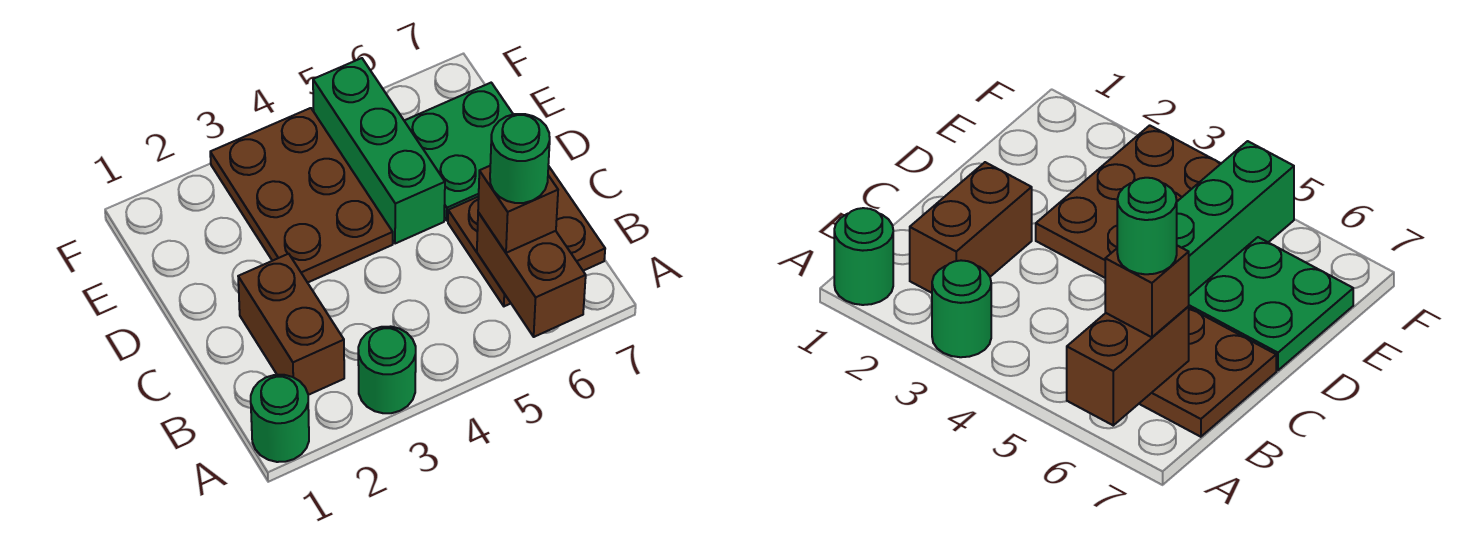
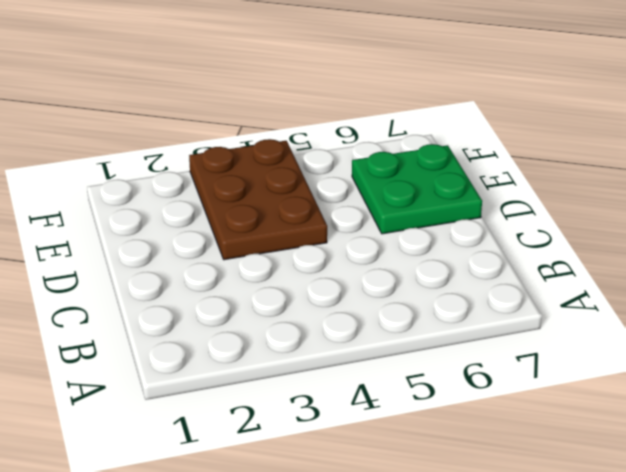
none -> green round brick A1 level 1
none -> green round brick A3 level 1

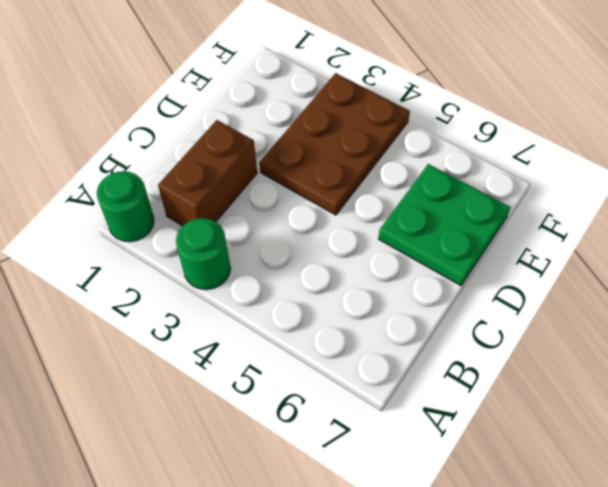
none -> brown plate B6:C7 level 1
none -> green brick D5:F5 level 1

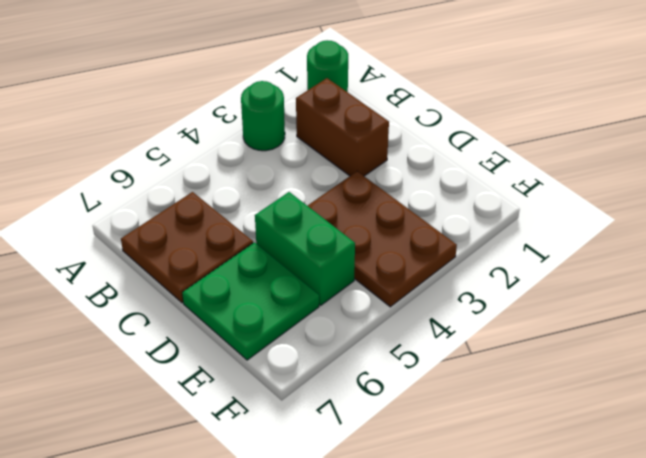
green brick D5:E5 level 1 -> green brick D5:F5 level 1
none -> brown brick A6:B6 level 2
none -> brown brick B6 level 3

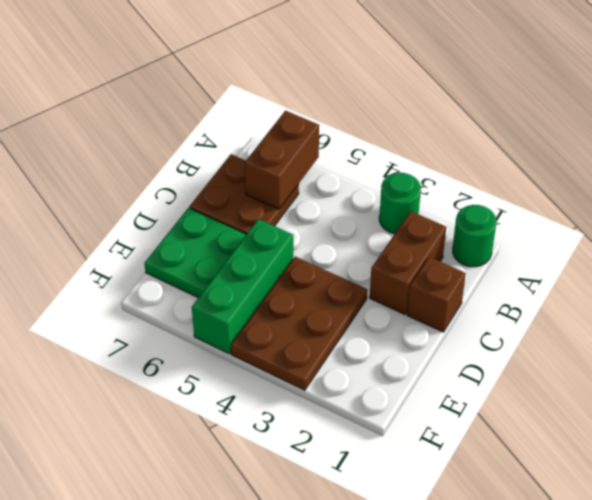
brown brick C1 level 1 -> brown brick B6 level 3
none -> green round brick B6 level 4

